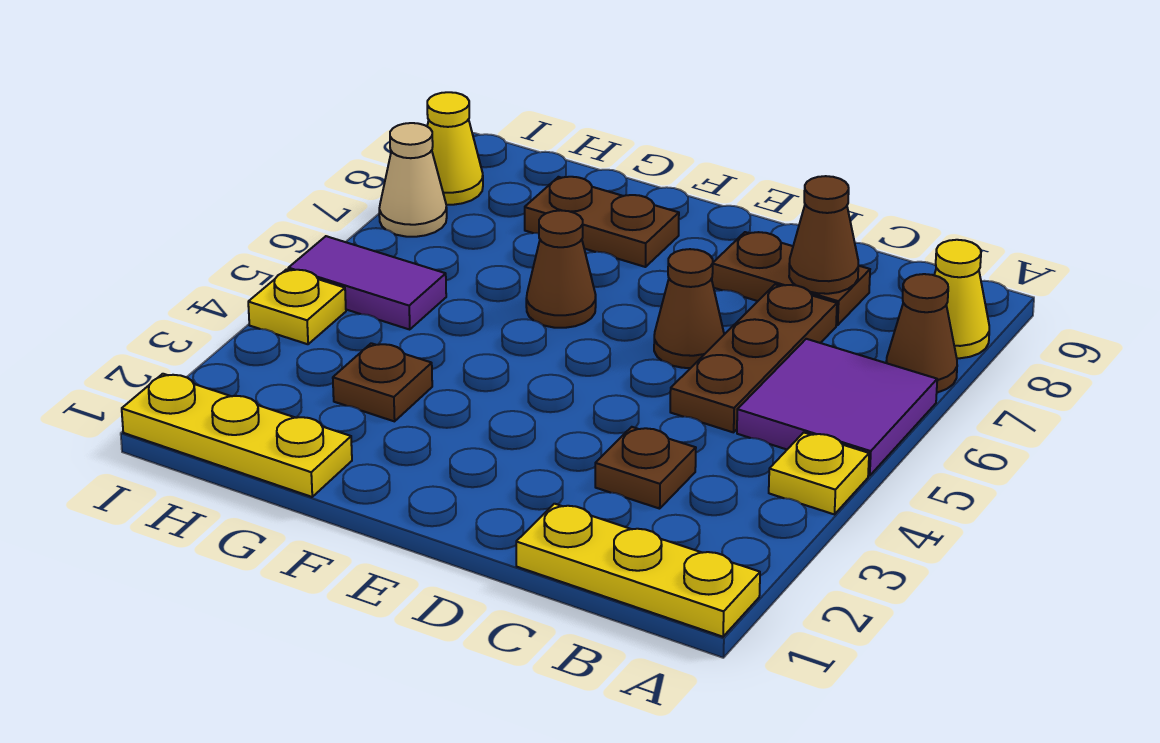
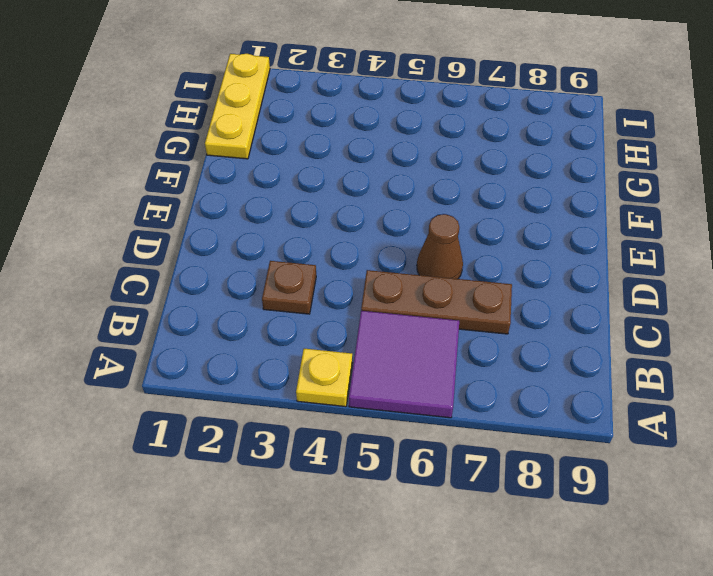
none -> yellow plate A1:C1 level 1
none -> brown cone A7 level 1
none -> yellow cone A8 level 1

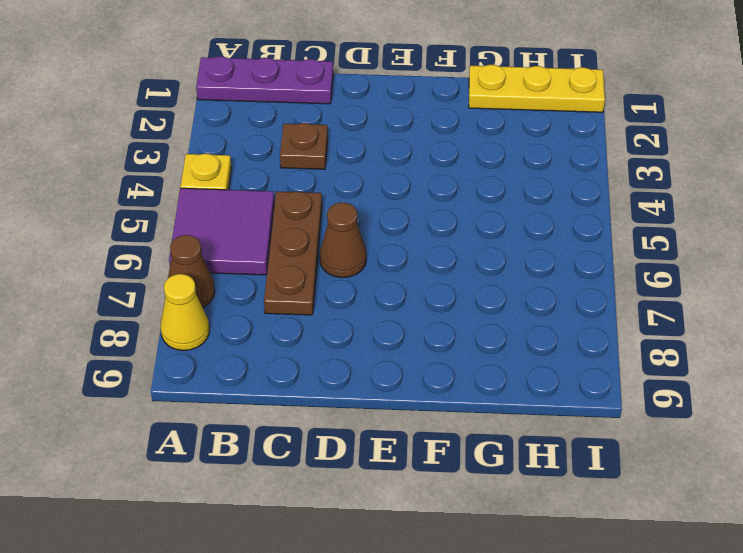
purple plate A1:C1 level 1 -> yellow plate A1:C1 level 1
none -> brown plate C8:D8 level 1
none -> brown cone F6 level 1
none -> brown plate F8:G8 level 1

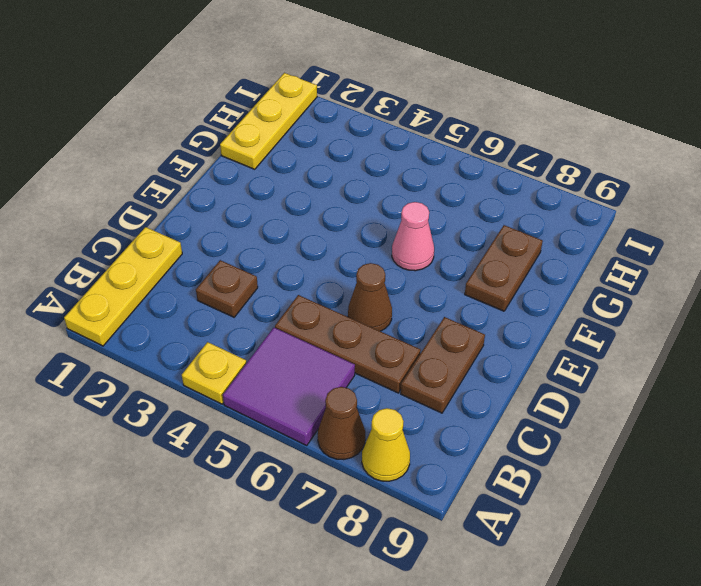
pink cone F6 level 1 -> brown cone F6 level 1
none -> brown plate G3 level 1
none -> purple tile H5:I5 level 1
none -> yellow plate I4 level 1

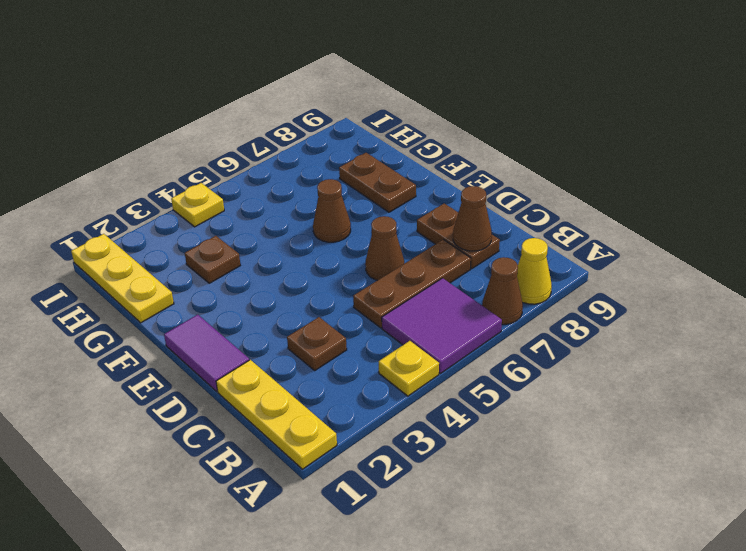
purple tile D1:E1 level 1 -> purple tile H5:I5 level 1
none -> tan cone I7 level 1
none -> yellow cone I8 level 1

